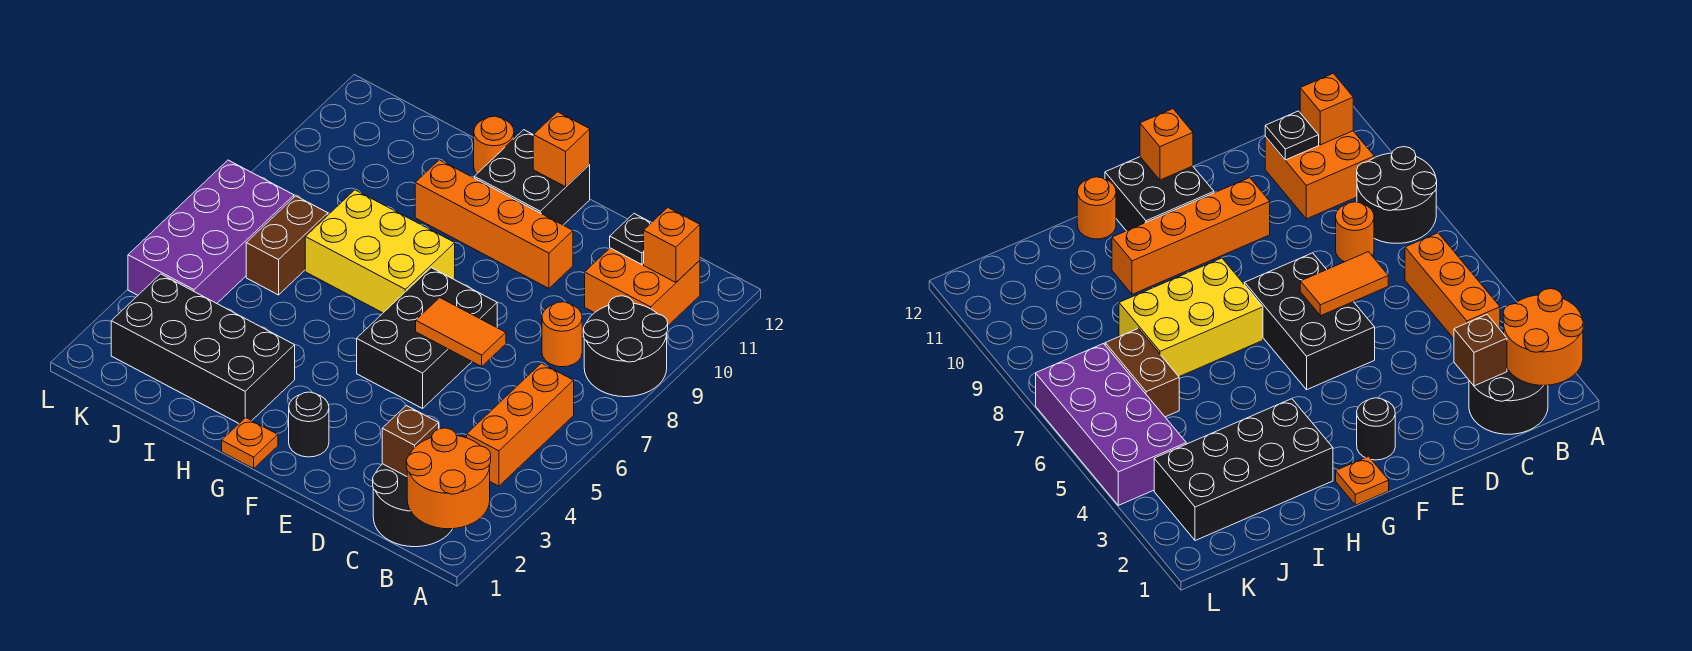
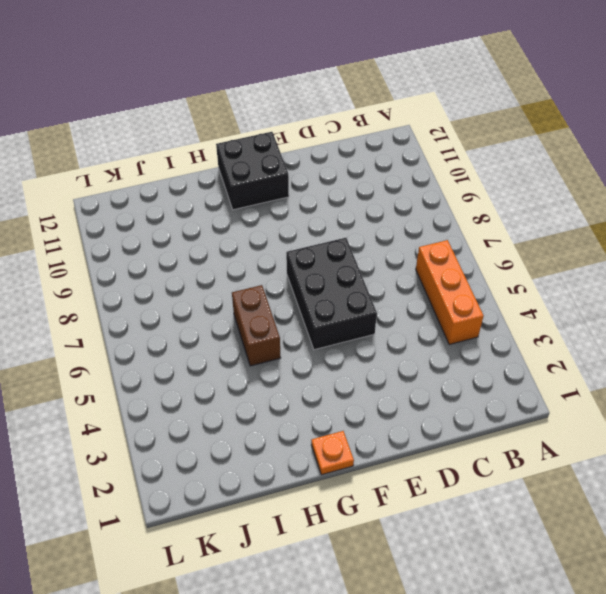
brown brick H5:H6 level 1 -> brown brick J6:J7 level 1
none -> black round brick A8:B9 level 1
none -> black round brick B1:C2 level 1
none -> orange brick B10:C11 level 1

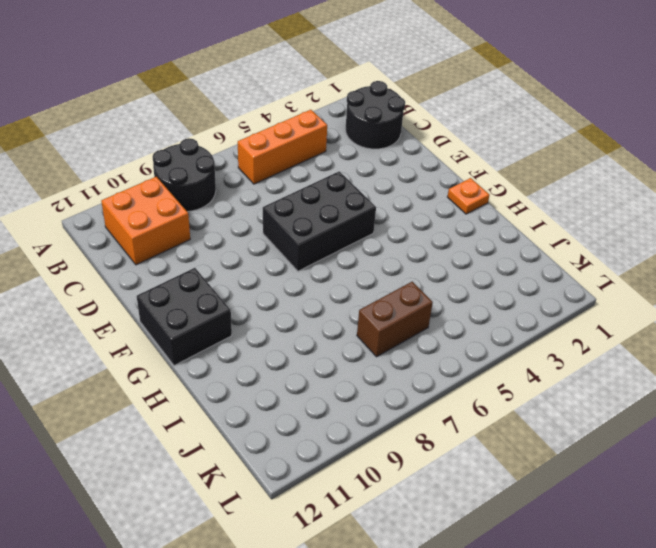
none -> orange round brick C8 level 1
none -> orange brick E10:H10 level 1
none -> black round brick F2 level 1

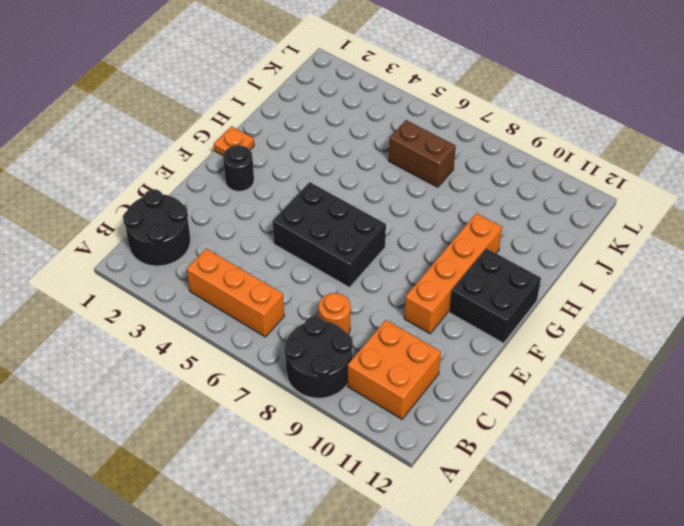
none -> yellow brick G7:I8 level 1
none -> black brick H2:K3 level 1
none -> orange round brick H12 level 1

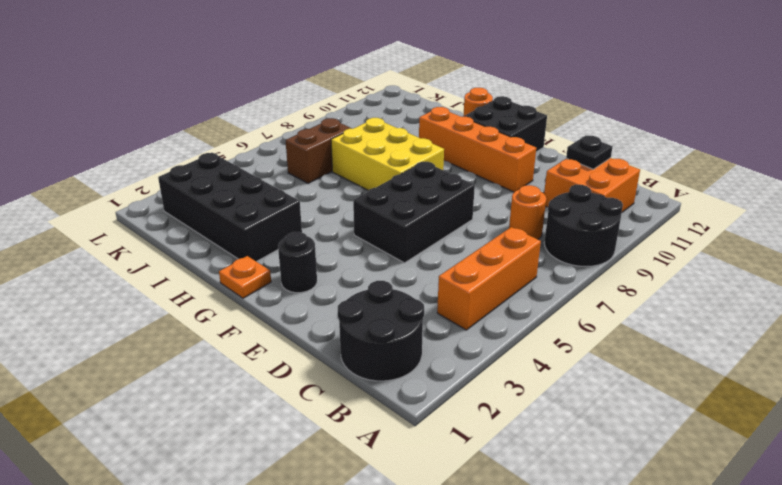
none -> purple brick K4:L7 level 1
none -> orange round brick A1:B2 level 2
none -> orange brick B11 level 2

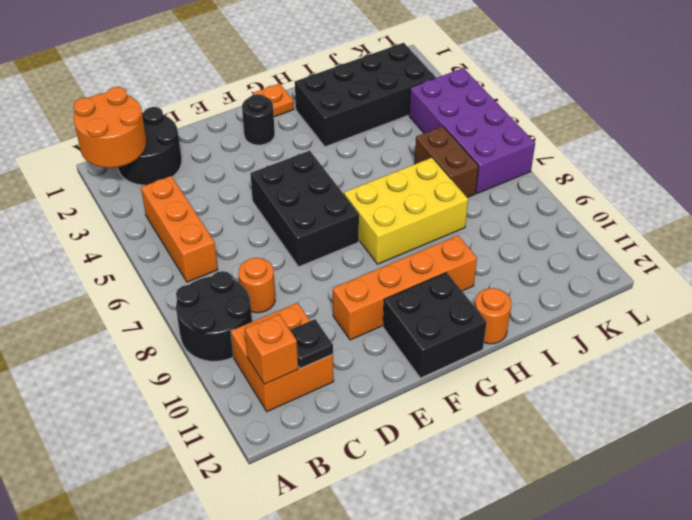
none -> brown brick C2 level 2
none -> orange tile D6:E6 level 2
none -> orange brick F12 level 2

